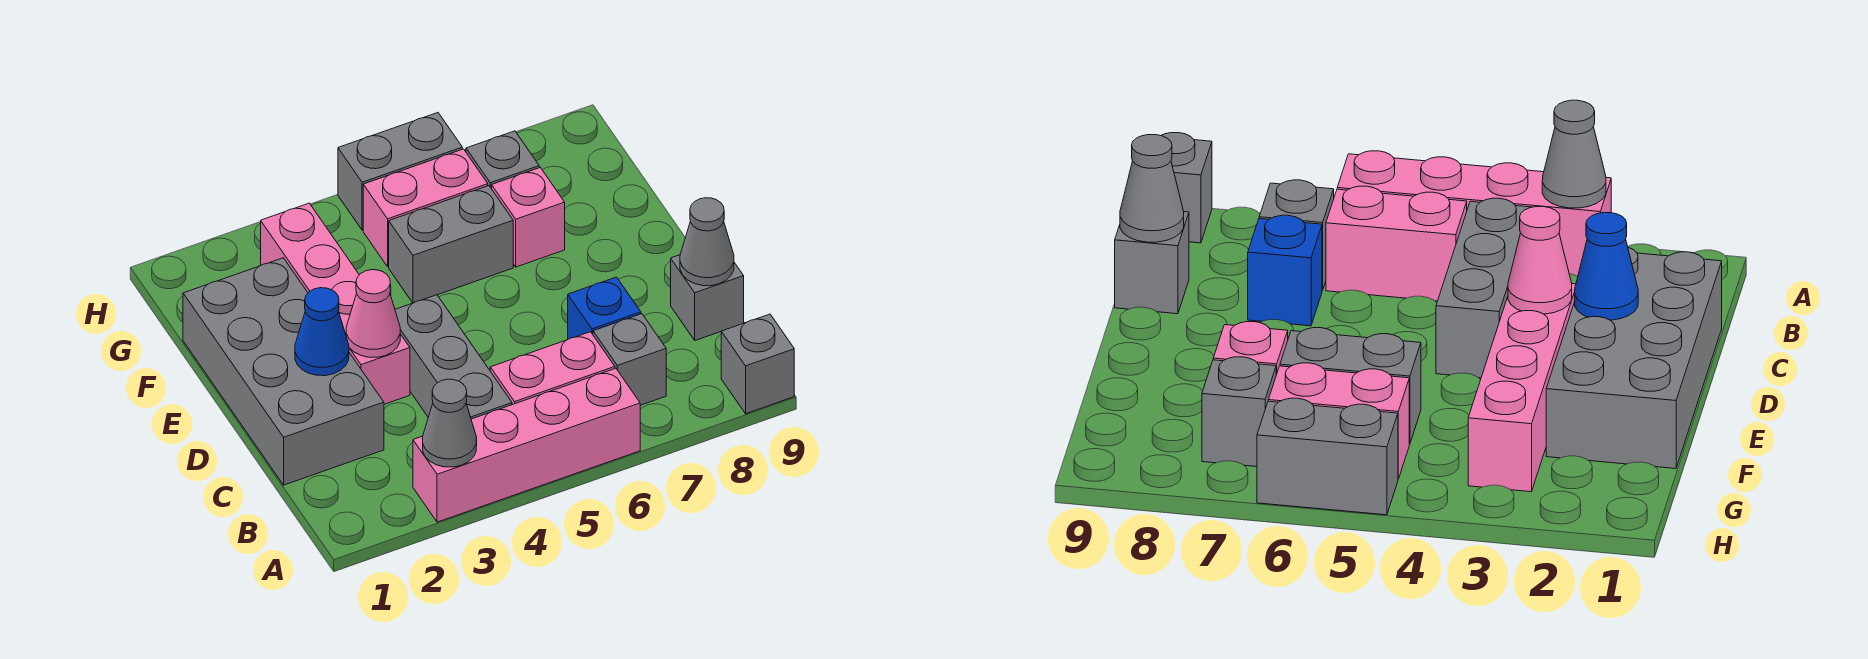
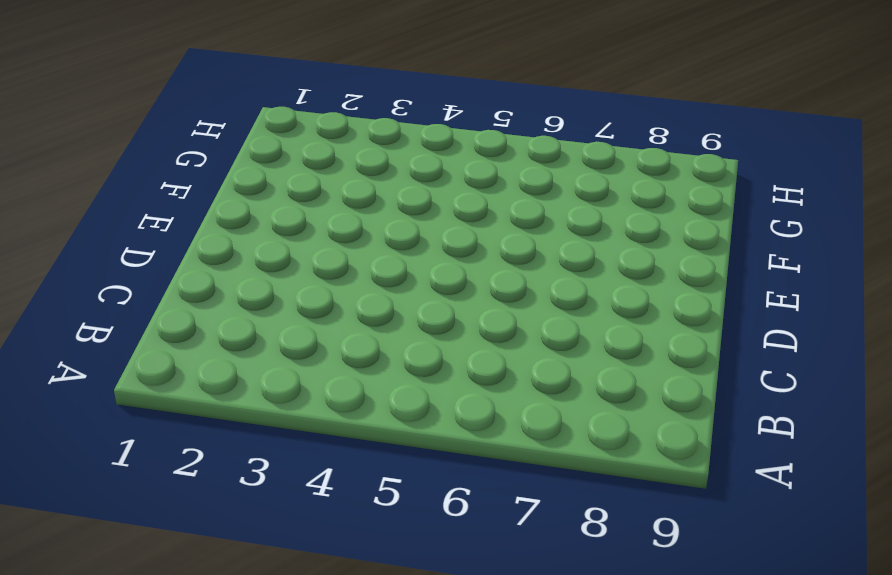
none -> pink brick A3:A6 level 1
none -> grey brick A9 level 1
none -> grey brick B4:D4 level 1

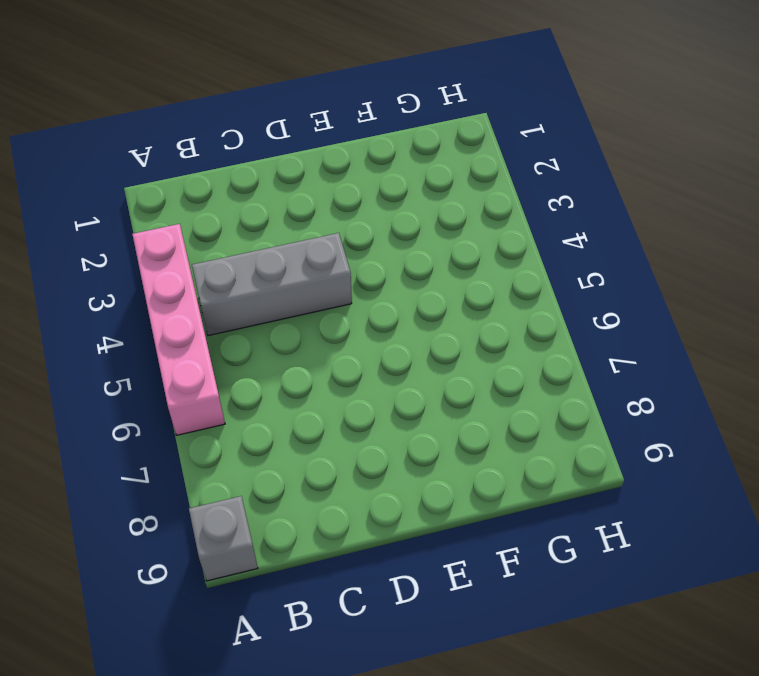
none -> pink brick B5:B6 level 1
none -> grey brick B7 level 1
none -> grey brick C1:F2 level 1

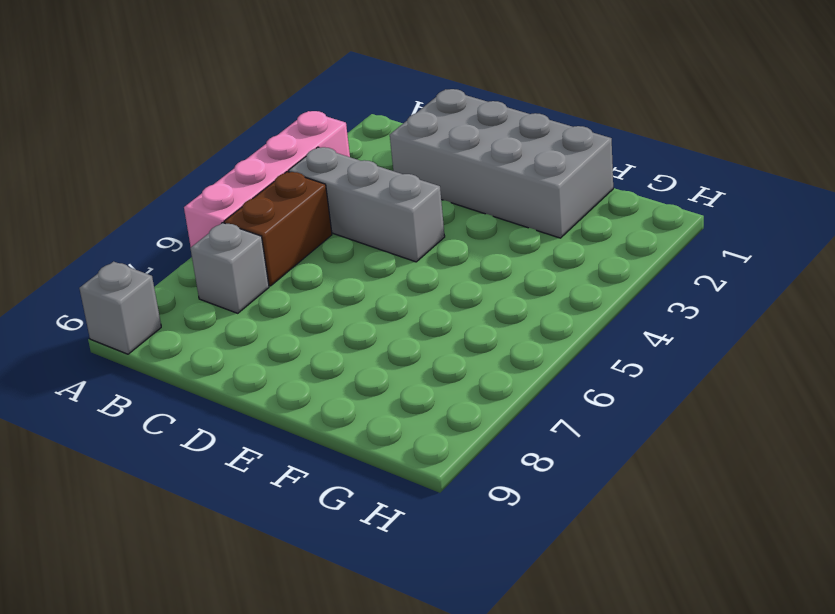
brown brick B5:B6 level 1 -> pink brick B5:B6 level 1
none -> blue brick C7 level 1
none -> grey brick C9 level 1
none -> pink brick D3:G3 level 1

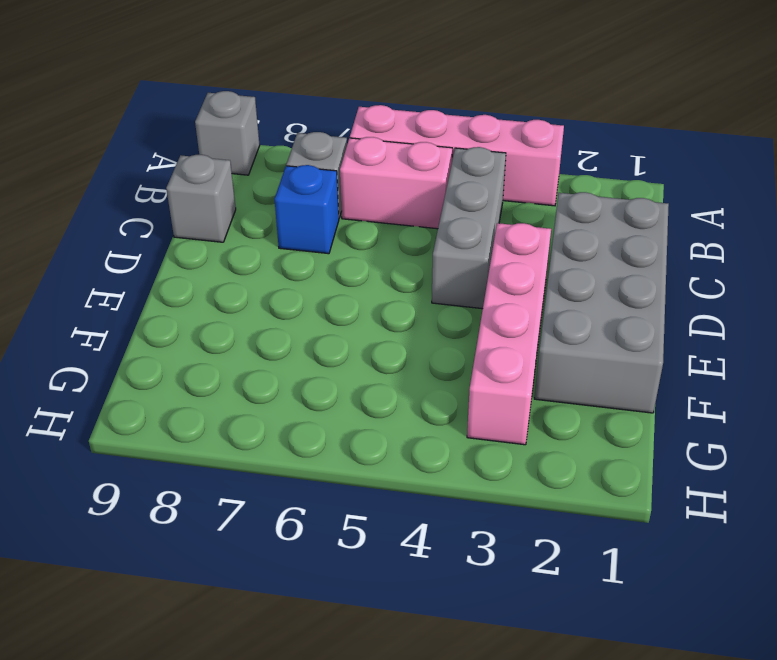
none -> grey brick F5:F6 level 1
none -> pink brick F7 level 1
none -> pink brick G5:G6 level 1

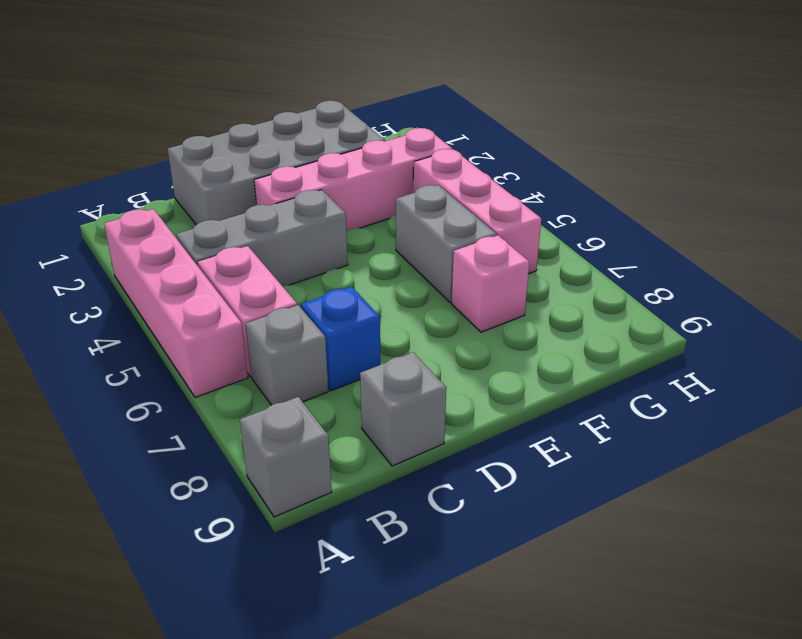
pink brick G4:G6 level 1 -> pink brick G5:G6 level 1
none -> grey brick G7 level 1
none -> grey brick H5:H6 level 1
none -> grey cone A3 level 2

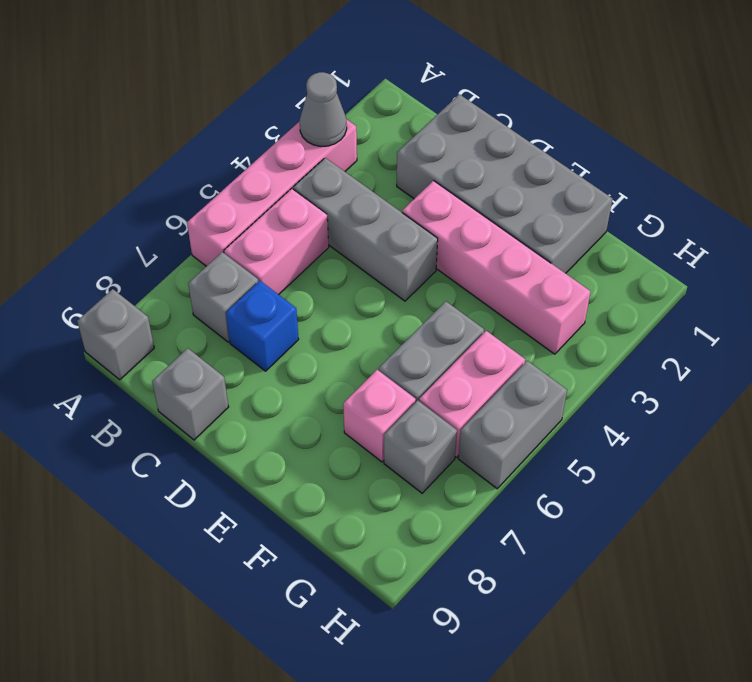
none -> grey cone C9 level 2
none -> blue cone D2 level 2
none -> pink cone D3 level 2

